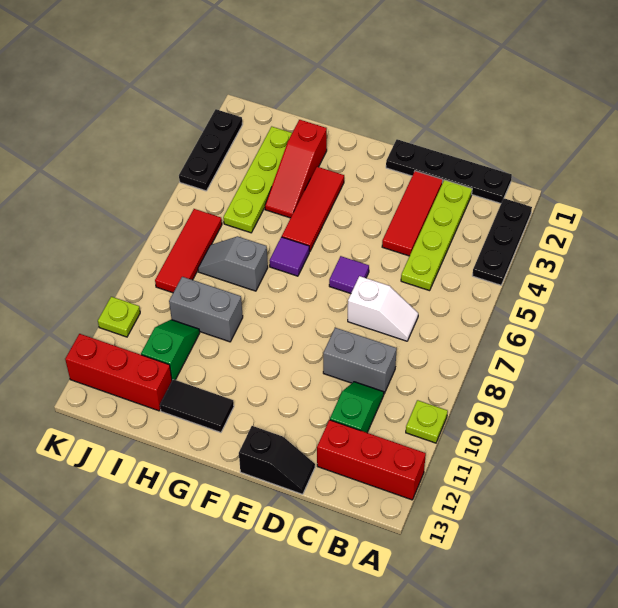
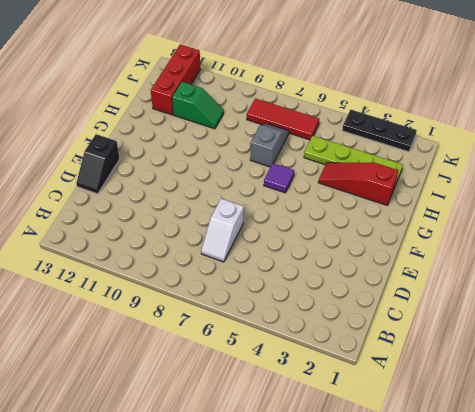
none -> black plate A2:A4 level 1
none -> lime plate A10 level 1
none -> red brick A12:C12 level 1

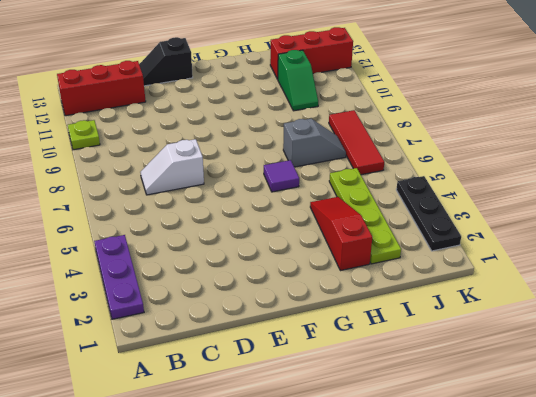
purple plate A2:A4 level 1 -> black plate A2:A4 level 1
none -> black plate B1:E1 level 1
none -> lime plate C2:C5 level 1
none -> grey brick C9:D9 level 1

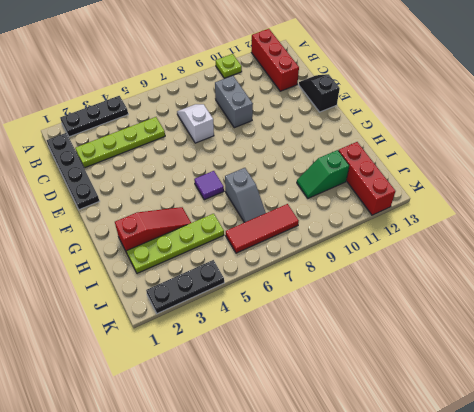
none -> green slope C10:C11 level 1 top 11
none -> red tile D2:D4 level 1
none -> purple tile E6 level 1

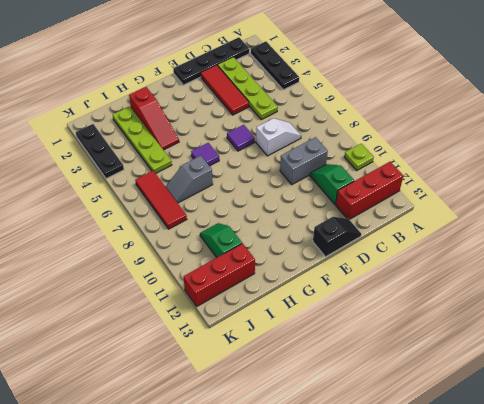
none -> red tile G3:G5 level 1
none -> black tile G12:H12 level 1
none -> grey brick H9:I9 level 1

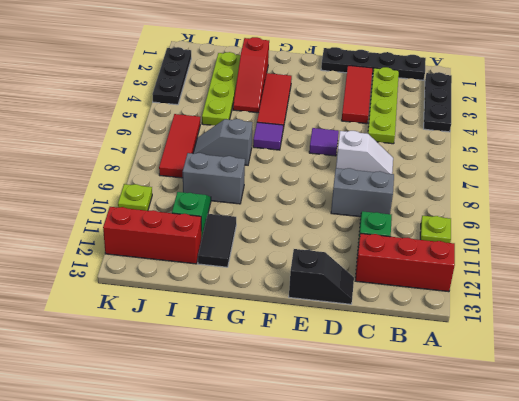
black tile H11:H12 level 1 -> black tile G12:H12 level 1

